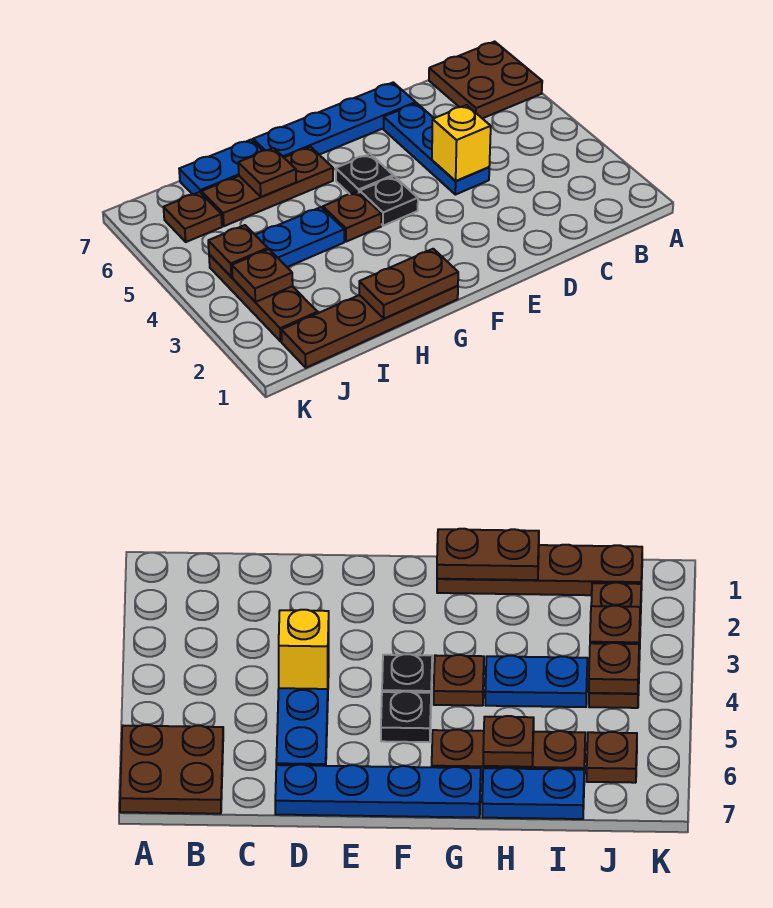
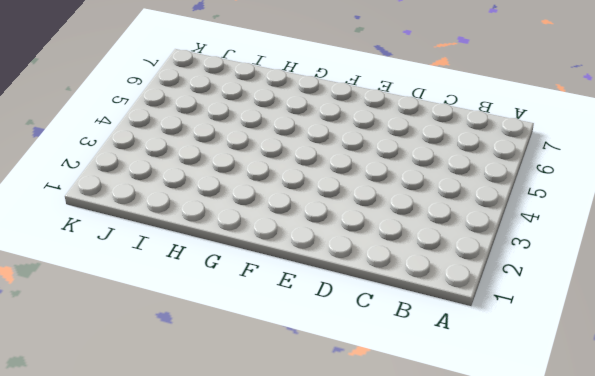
none -> brown plate A6:B7 level 1
none -> blue plate D4:D6 level 1
none -> blue plate D7:G7 level 1

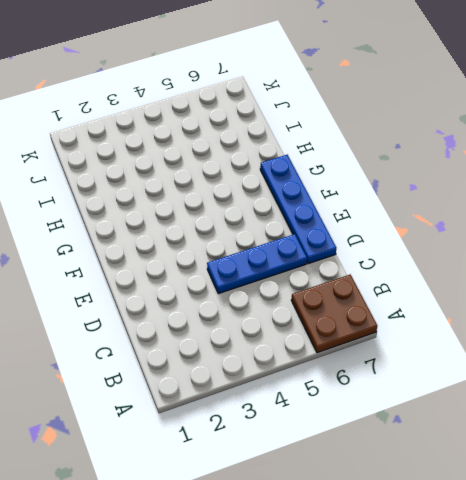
none -> black plate F4 level 1
none -> black plate F5 level 1
none -> brown plate G1:J1 level 1

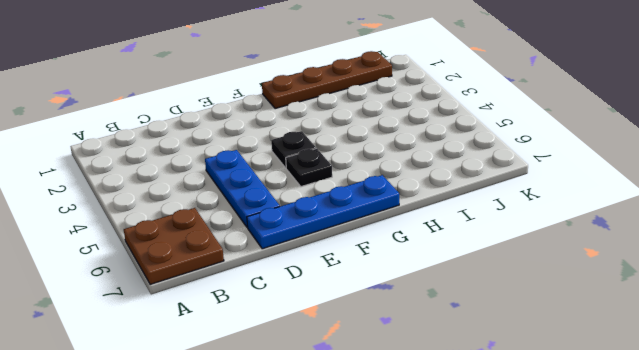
none -> brown plate G4 level 1
none -> brown plate G6:I6 level 1
none -> blue plate H4:I4 level 1

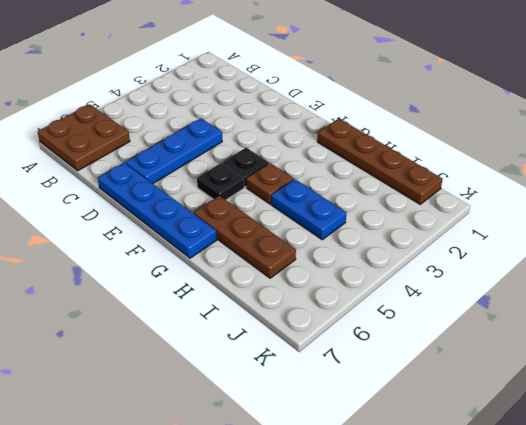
none -> blue plate H7:I7 level 1
none -> brown plate J2:J4 level 1
none -> brown plate J6 level 1

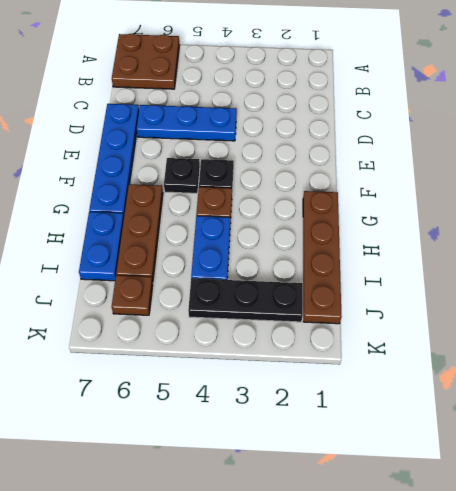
black plate J2:J4 level 1 -> brown plate J2:J4 level 1
none -> yellow brick D4 level 2
none -> brown plate G1:H1 level 2
none -> brown plate H6 level 2

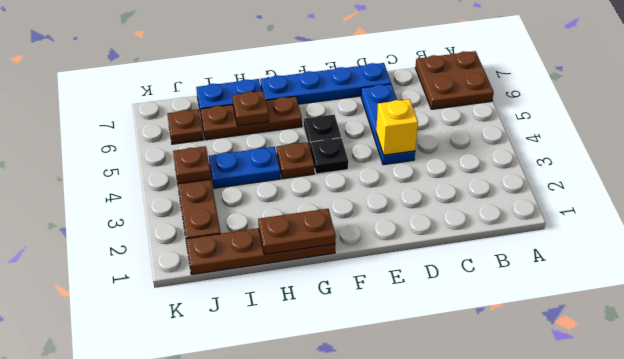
none -> brown plate J3 level 2

